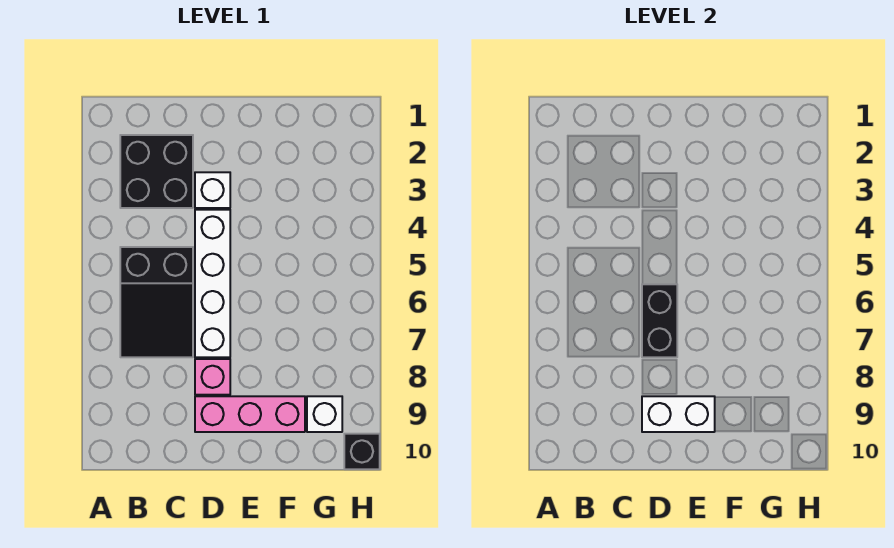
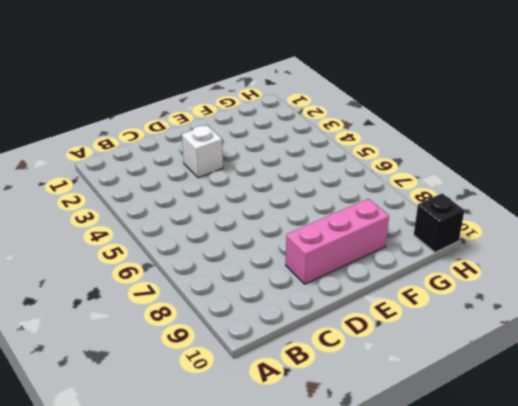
none -> black brick B2:C3 level 1
none -> black slope B5:C7 level 1 top 5

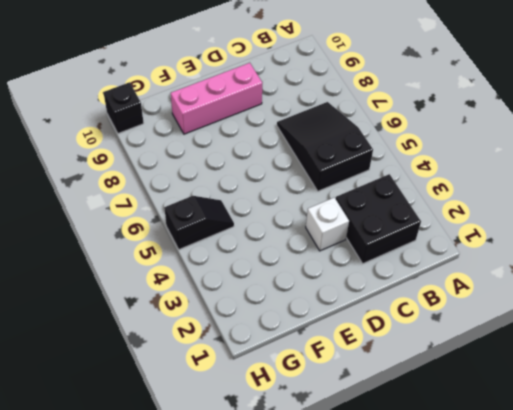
black slope G5:H5 level 1 top H -> none
none -> white brick D4:D7 level 1
none -> pink brick D8 level 1

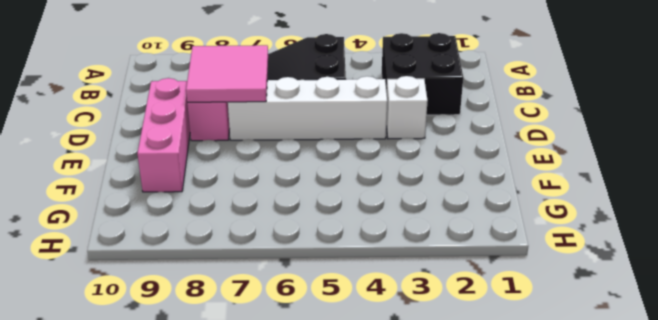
pink tile C7:D8 level 2 -> black brick D6:D7 level 2
none -> white brick G9 level 1
none -> black brick H10 level 1

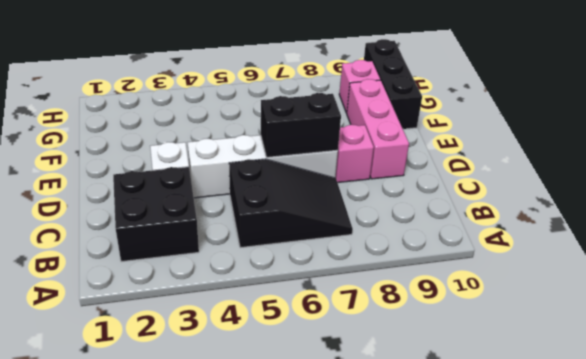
black brick F10:H10 level 1 -> black brick H10 level 1
pink brick G9 level 1 -> white brick G9 level 1
none -> white brick D9:E9 level 2

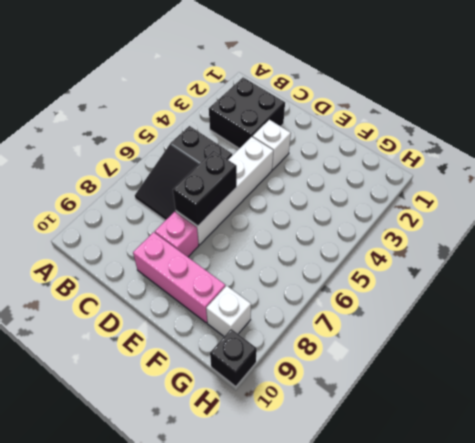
none -> white brick D9:E9 level 2

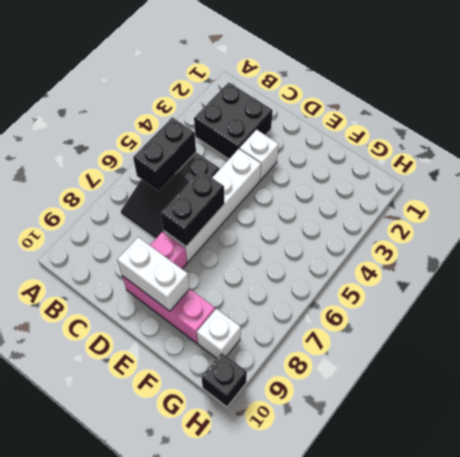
black brick B5:B6 level 2 -> none

